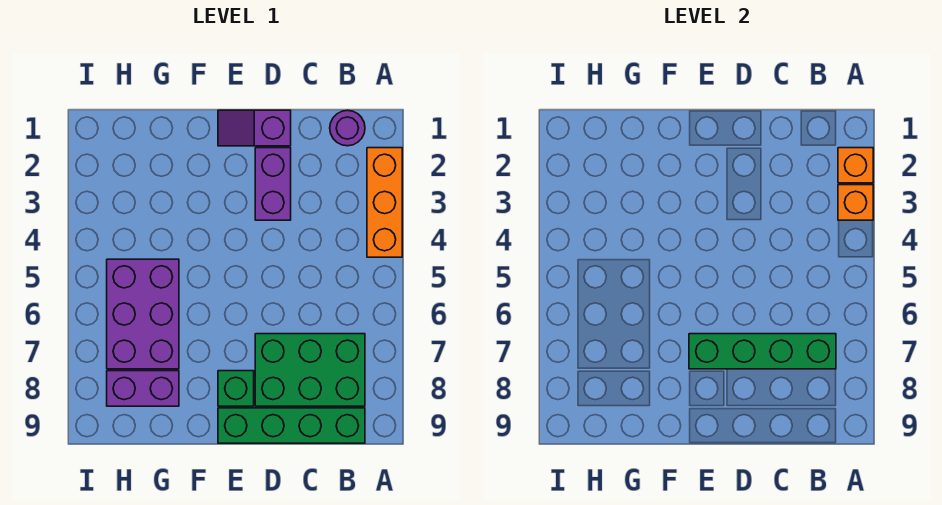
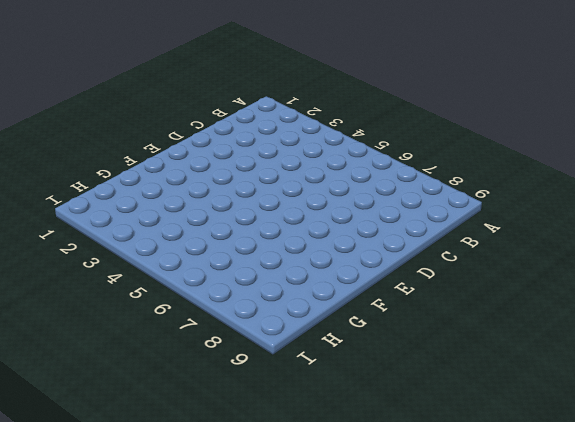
none -> orange brick A2:A4 level 1
none -> purple round brick B1 level 1
none -> green brick B7:D8 level 1

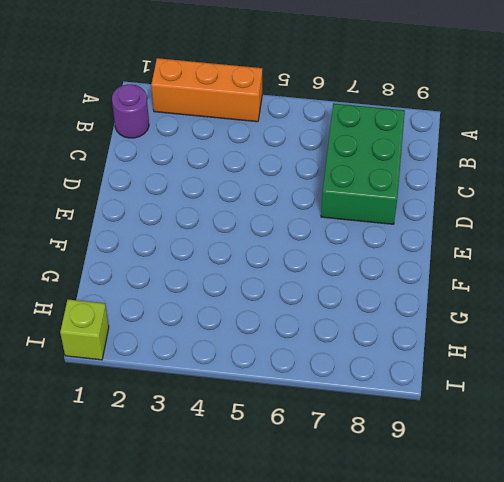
lime brick I1 level 1 -> none
none -> green brick B9:E9 level 1
none -> purple slope D1:E1 level 1 top D
none -> purple brick D2:D3 level 1

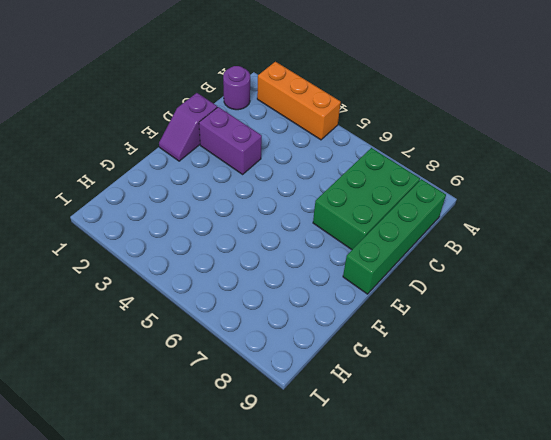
none -> green brick E8 level 1
none -> purple brick G5:H7 level 1
none -> purple brick G8:H8 level 1

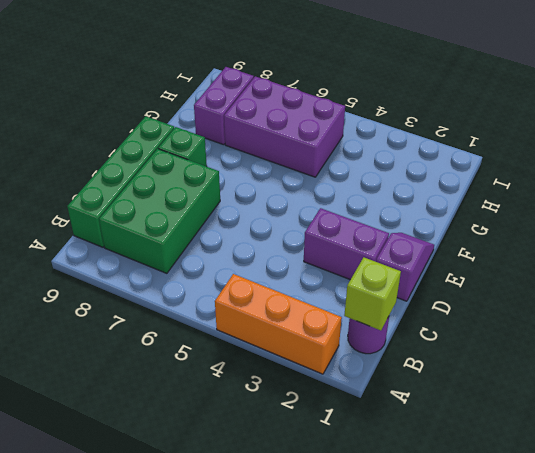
lime brick B1 level 2 -> none
none -> orange brick A2 level 2
none -> orange brick A3 level 2
none -> green brick B7:E7 level 2

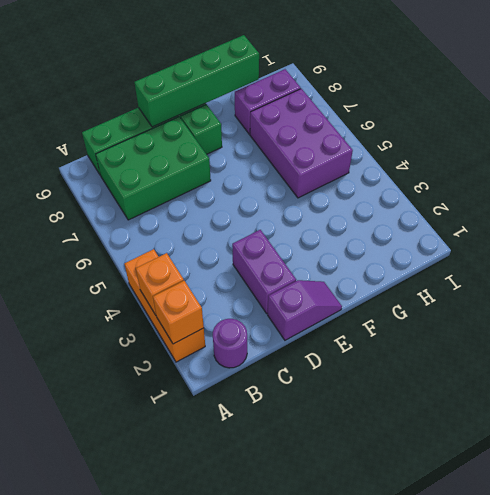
green brick D9:G9 level 2 -> green brick B7:E7 level 2

